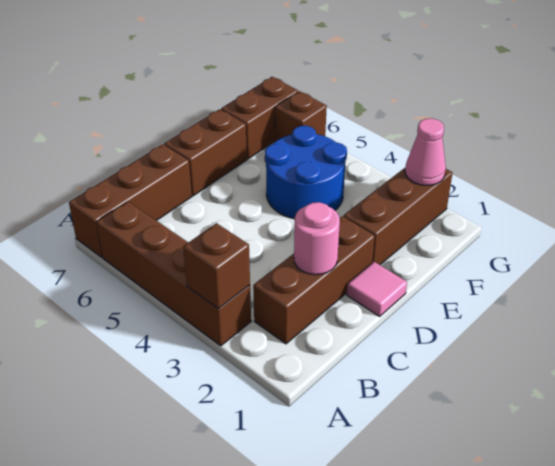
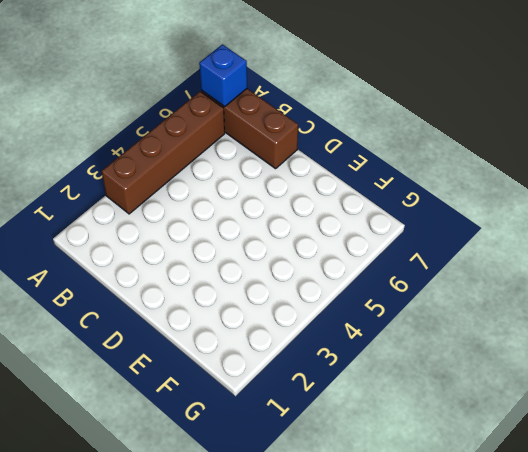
blue brick A7 level 2 -> none
none -> brown brick B2:D2 level 1
none -> pink tile D1 level 1
none -> brown brick D7:E7 level 1

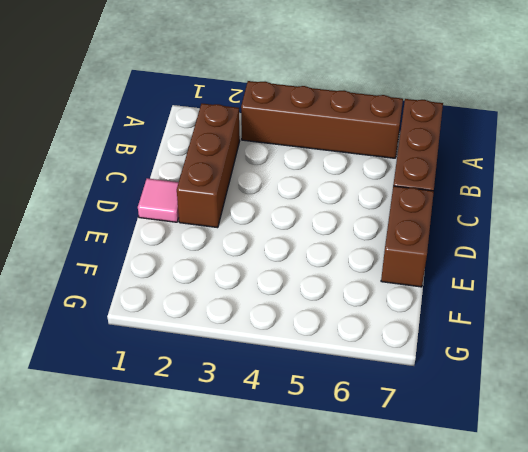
none -> brown brick E2:G2 level 1
none -> blue round brick E4:F5 level 1
none -> brown brick F7:G7 level 1

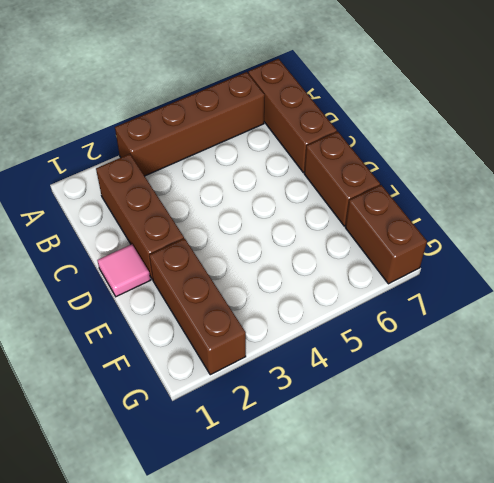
none -> blue round brick E4:F5 level 1
none -> brown brick G6 level 1
none -> brown brick A3 level 2

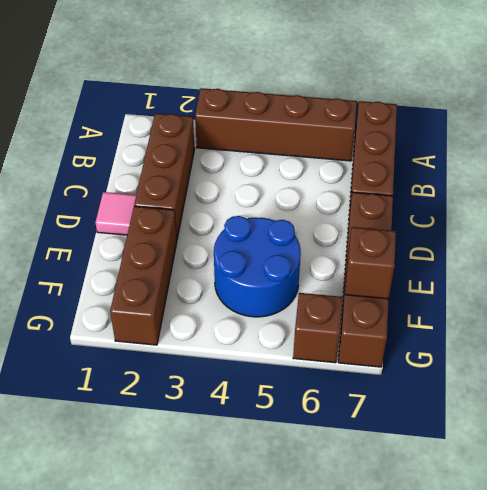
brown brick F7 level 2 -> brown brick A3 level 2
none -> pink round brick C2 level 2
none -> pink cone G2 level 2

